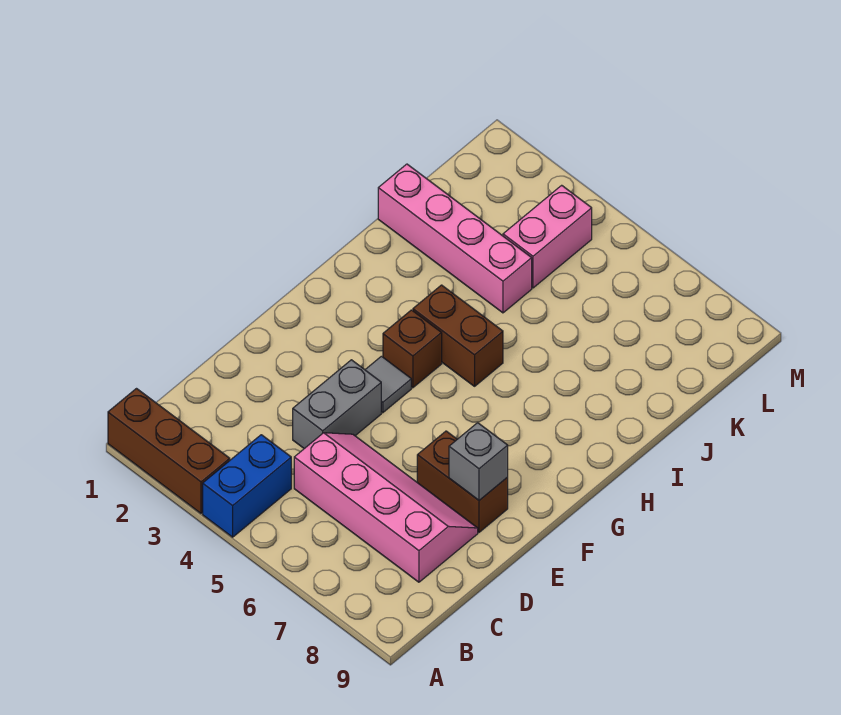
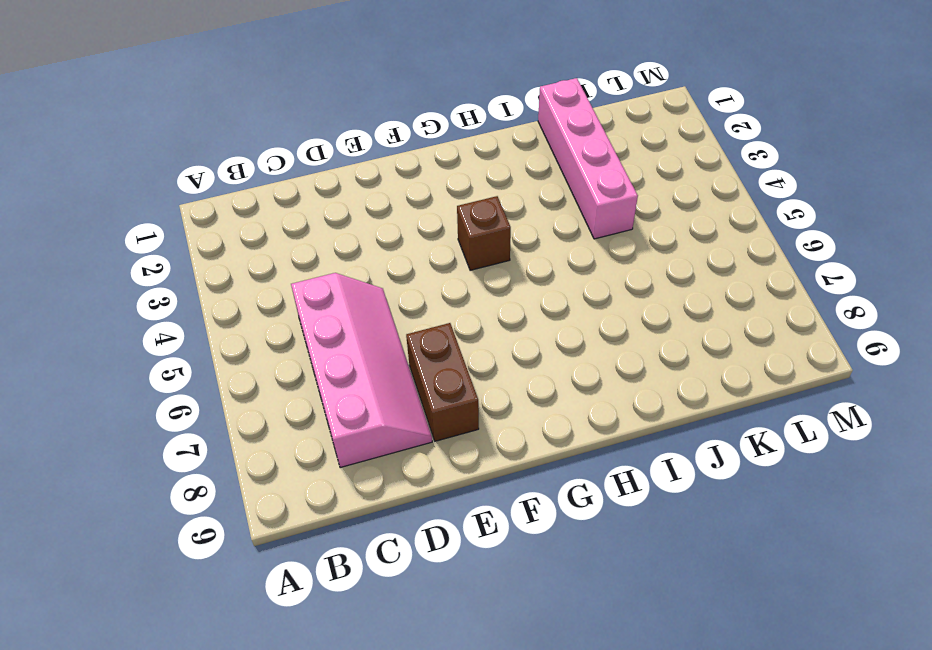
none -> brown brick A1:A3 level 1
none -> blue brick A4:B4 level 1

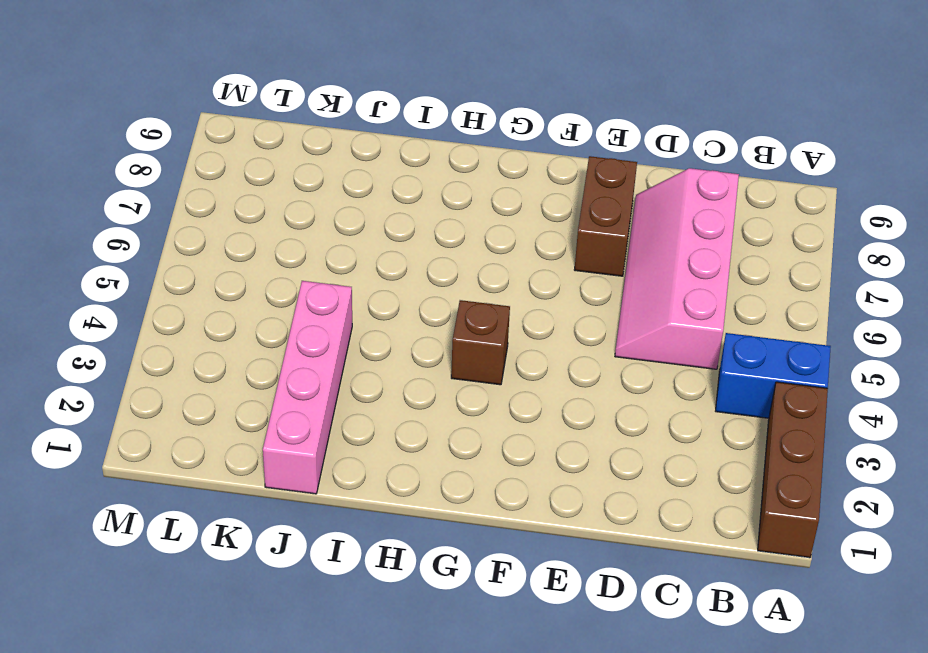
none -> grey brick D4:E4 level 1
none -> grey tile F4 level 1

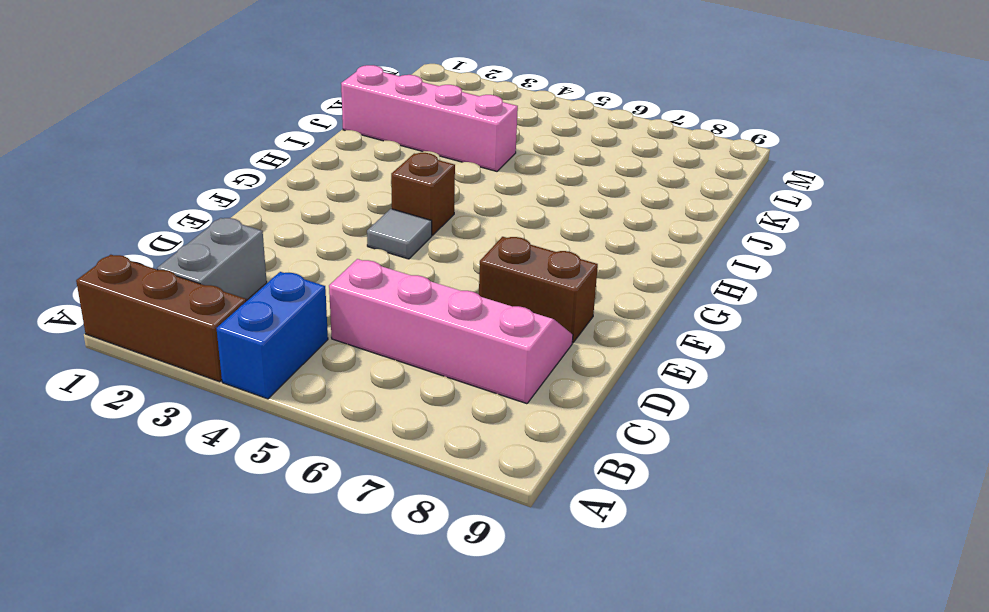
grey brick B2:C2 level 1 -> grey brick D4:E4 level 1
none -> brown brick H4:H5 level 1
none -> pink brick K4:L4 level 1

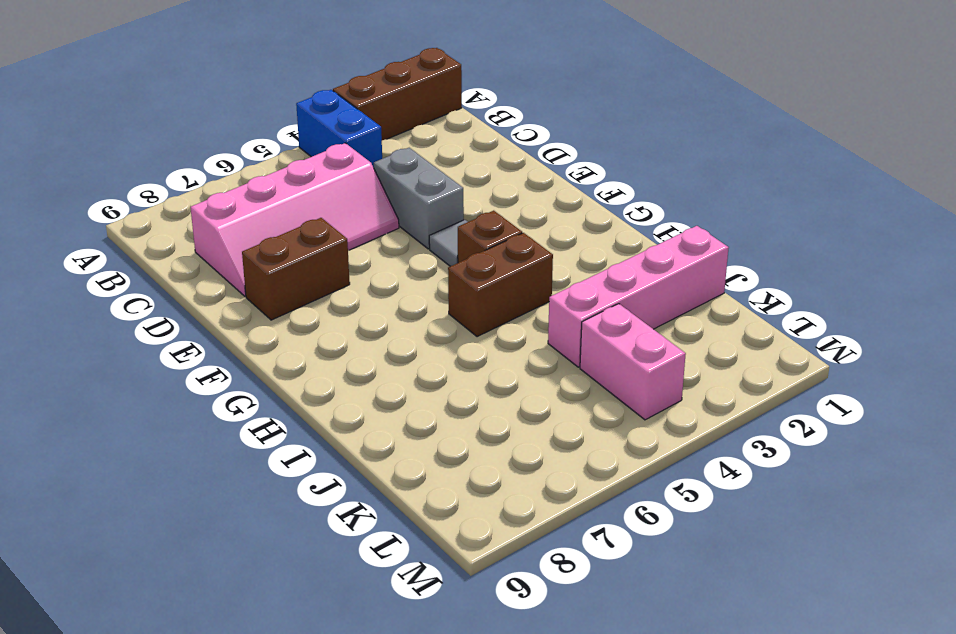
none -> grey brick E8 level 2

